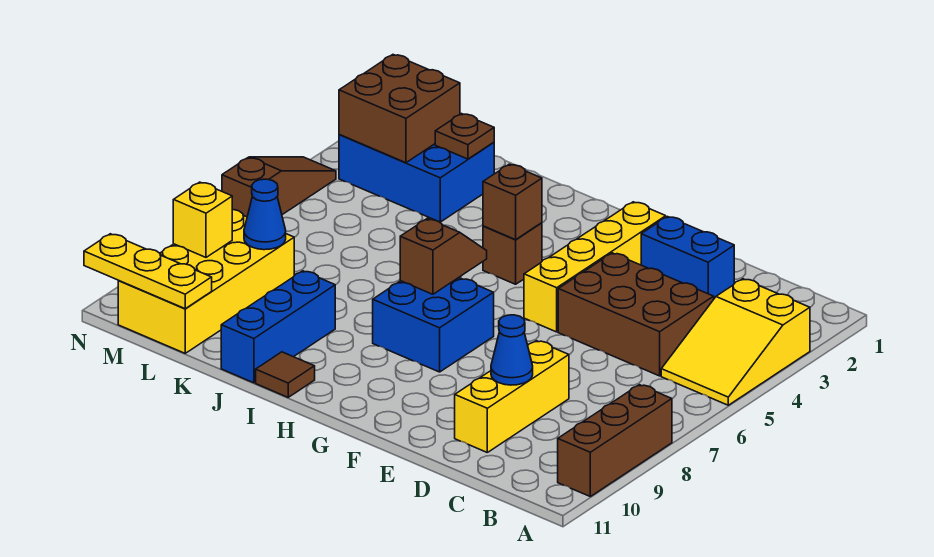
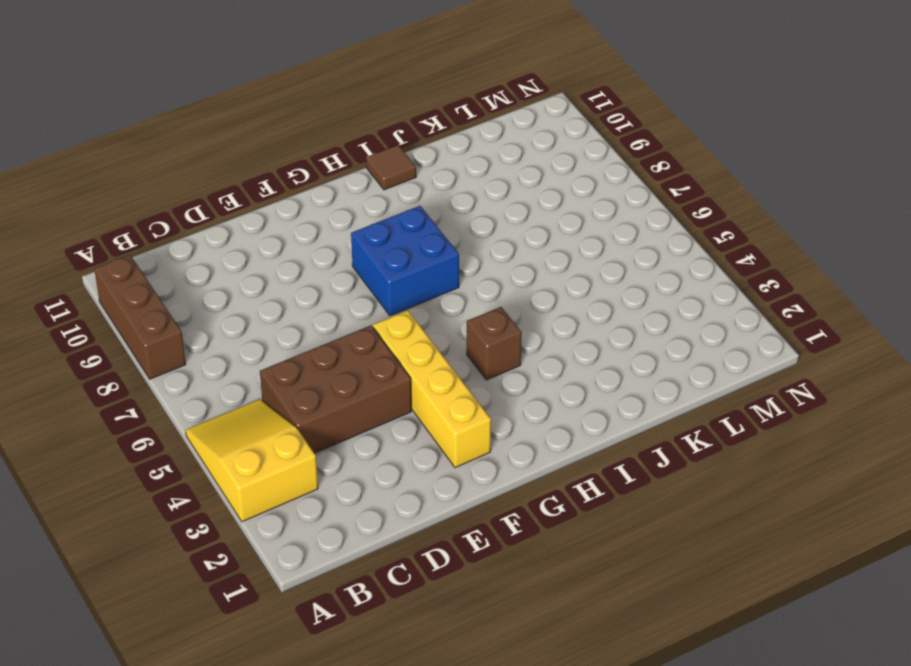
none -> blue brick D2:E2 level 1
none -> yellow brick D8:D10 level 1
none -> blue brick J9:J11 level 1

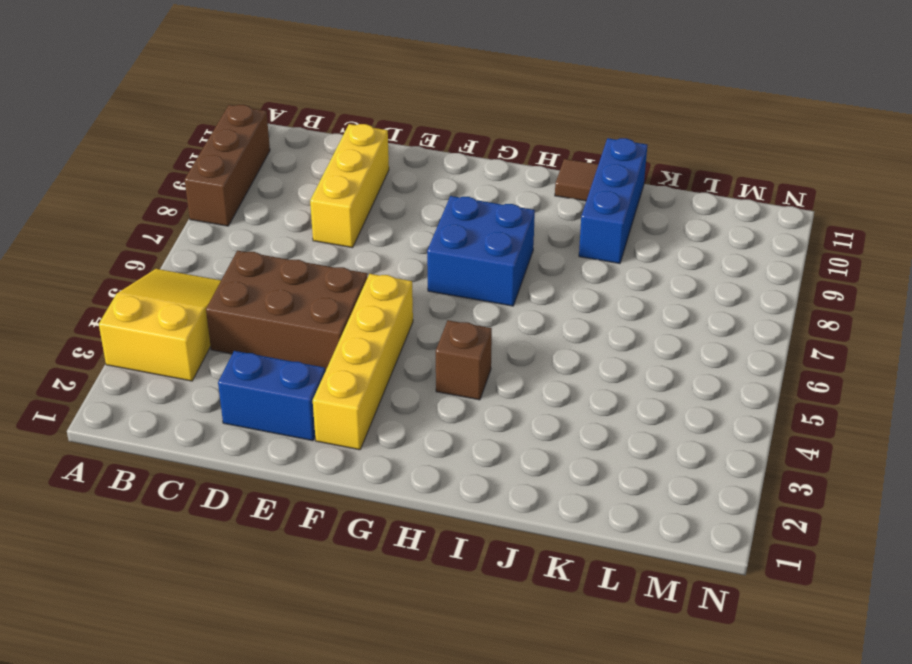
none -> blue brick K2:M3 level 1
none -> yellow brick L8:M11 level 1
none -> brown slope N4:N6 level 1 top 6

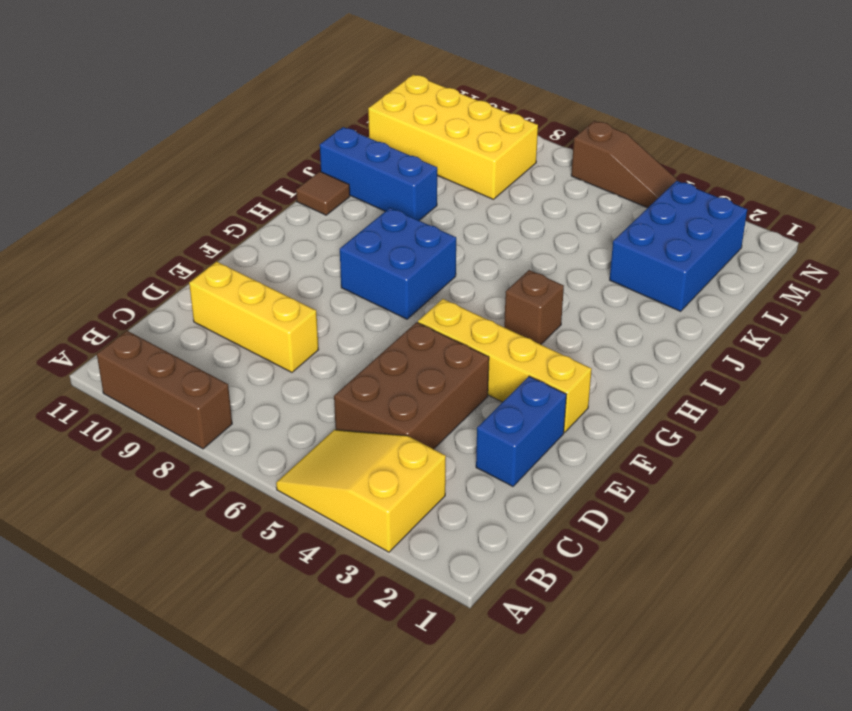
none -> blue cone D9 level 2
none -> brown brick H4 level 2
none -> brown slope H6:H7 level 2 top 7

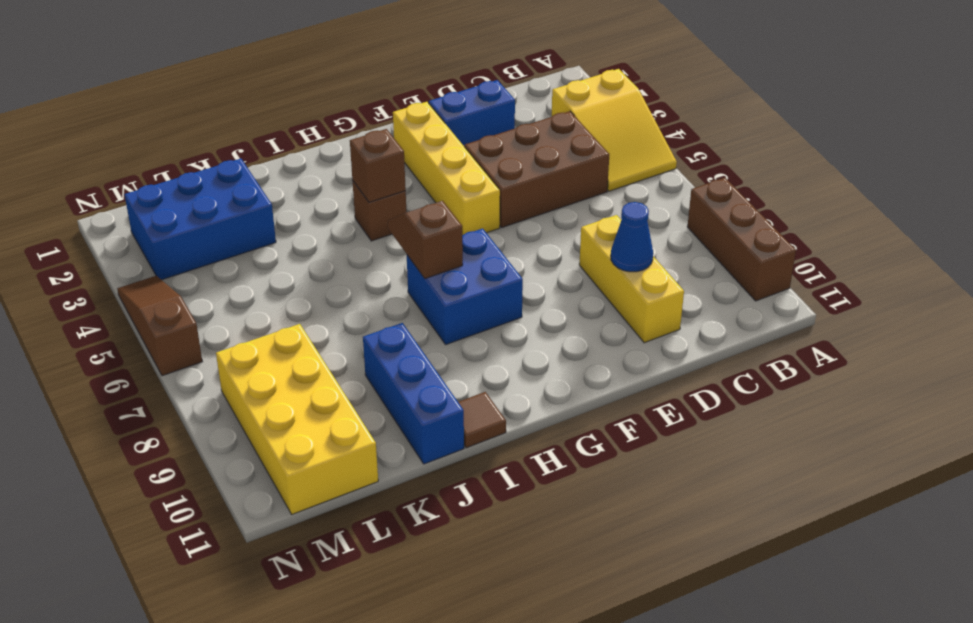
none -> brown plate K2 level 2
none -> brown brick L2:M3 level 2
none -> blue cone L8 level 2

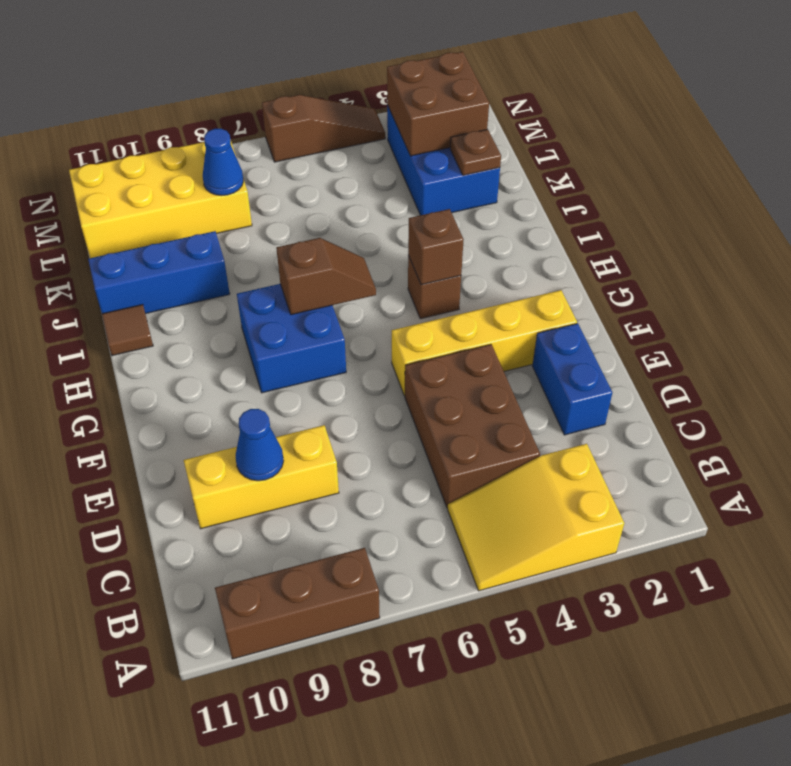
none -> yellow plate L11:N11 level 2
none -> yellow brick M9 level 2

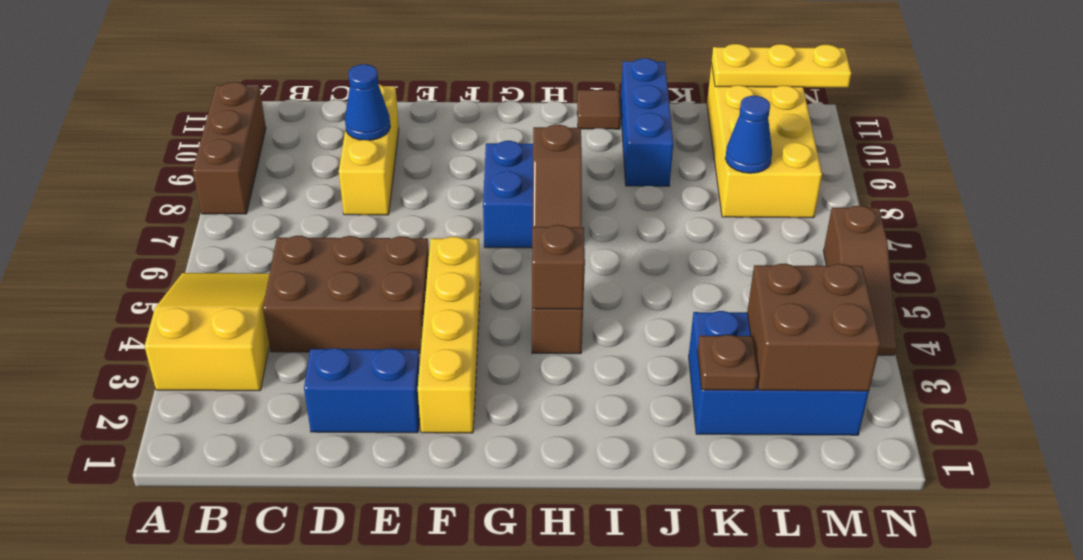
none -> yellow brick M9 level 2

